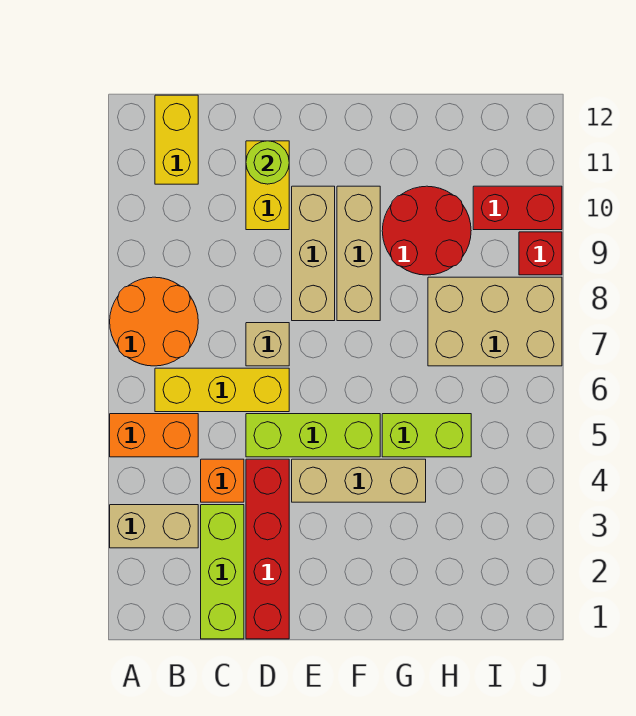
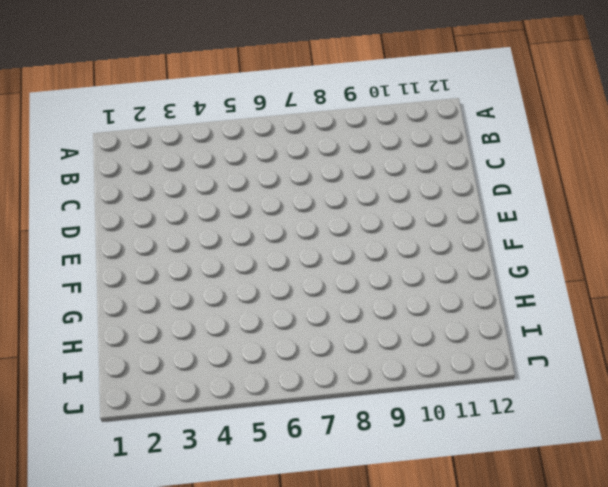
none -> tan brick A3:B3 level 1
none -> orange brick A5:B5 level 1
none -> orange round brick A7:B8 level 1

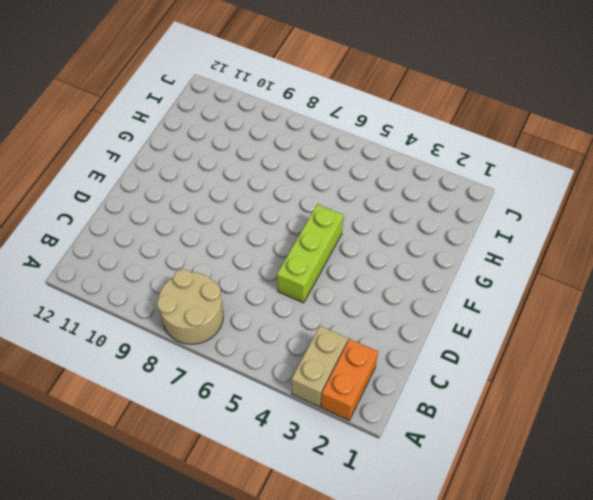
orange brick A2:B2 level 1 -> orange brick A5:B5 level 1
tan round brick A7:B8 level 1 -> orange round brick A7:B8 level 1
none -> yellow brick B6:D6 level 1
none -> yellow brick B11:B12 level 1
none -> lime brick C1:C3 level 1

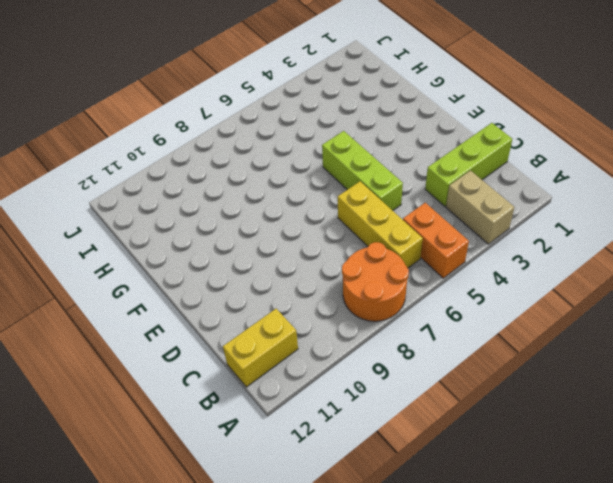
none -> orange brick C4 level 1
none -> red brick D1:D4 level 1
none -> tan brick D7 level 1

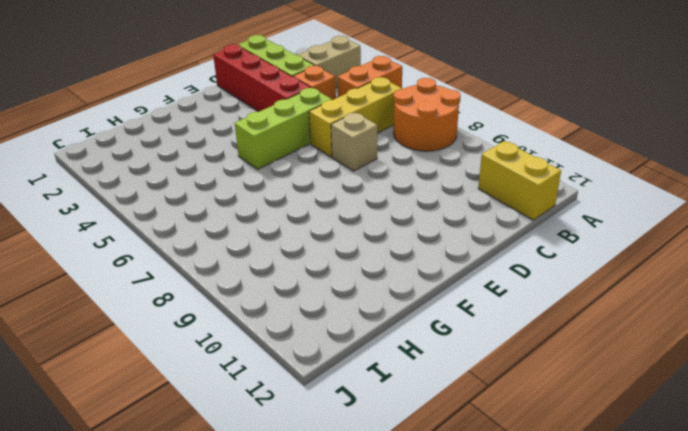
none -> yellow brick D10:D11 level 1
none -> tan brick E4:G4 level 1
none -> tan brick E8:E10 level 1

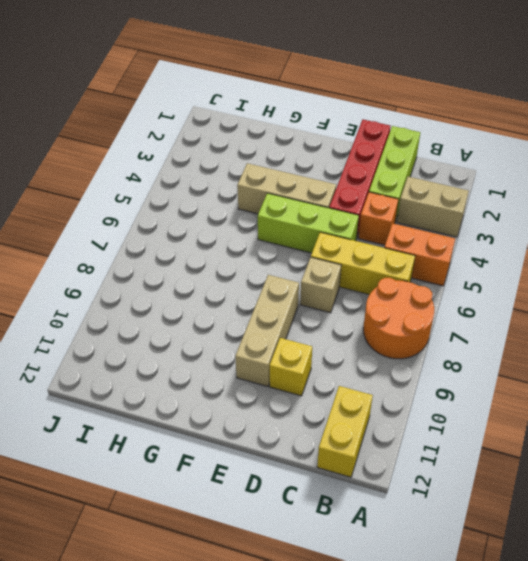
yellow brick D10 level 1 -> yellow brick D10:D11 level 1
none -> tan brick F8:F10 level 1
none -> lime brick G5:H5 level 1
none -> red round brick G9:H10 level 1

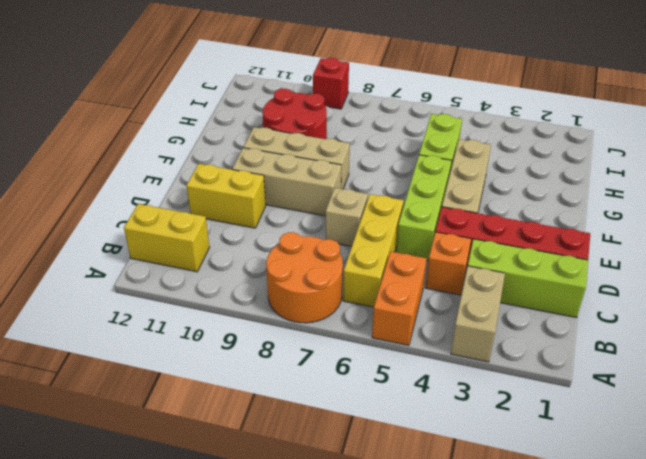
none -> tan brick H7:J8 level 1
none -> red brick I10:J10 level 1
none -> lime round brick D11 level 2

